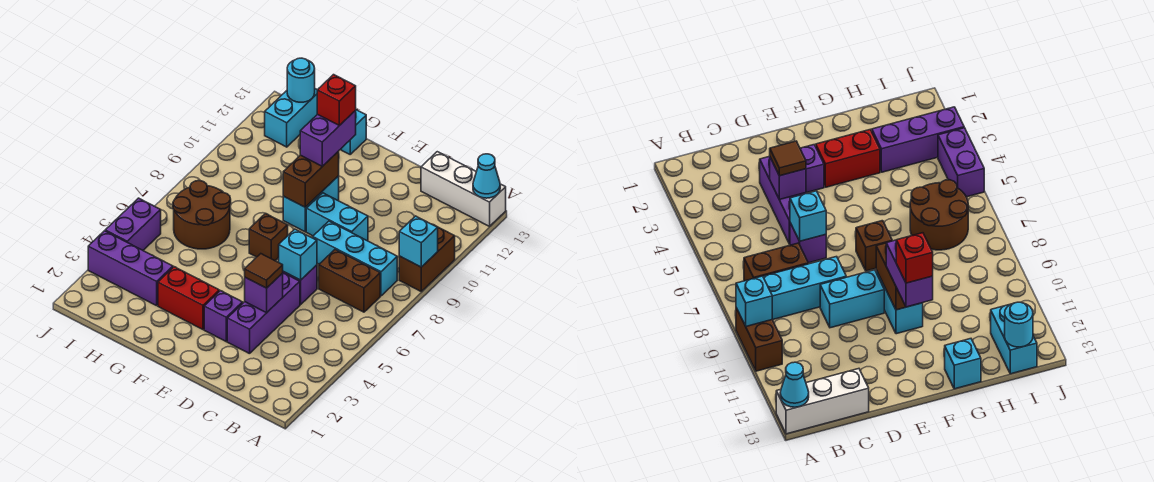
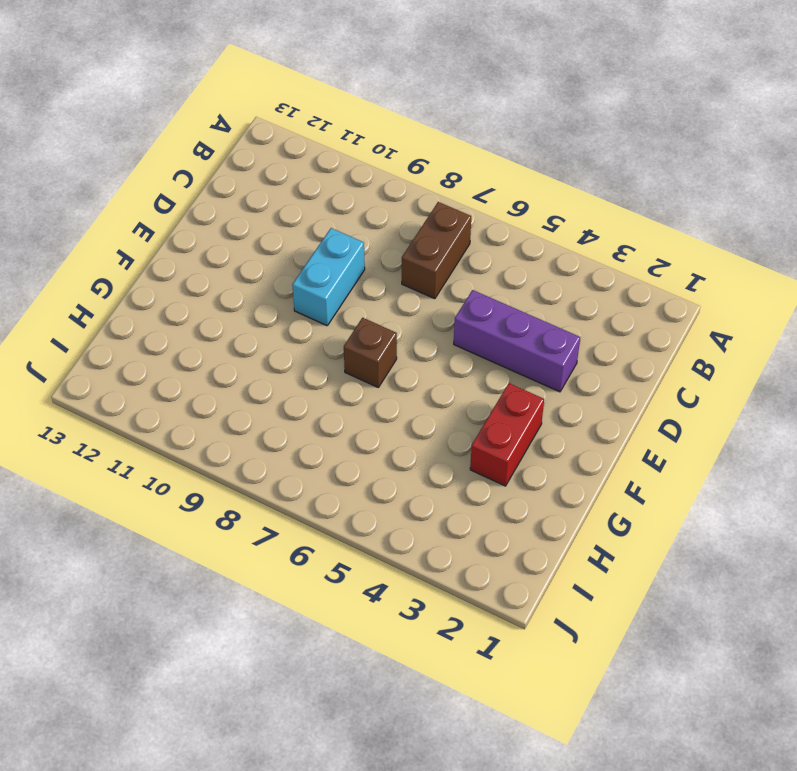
none -> brown brick A9:A10 level 1
none -> white brick A13:C13 level 1
none -> cyan brick B8:D8 level 1

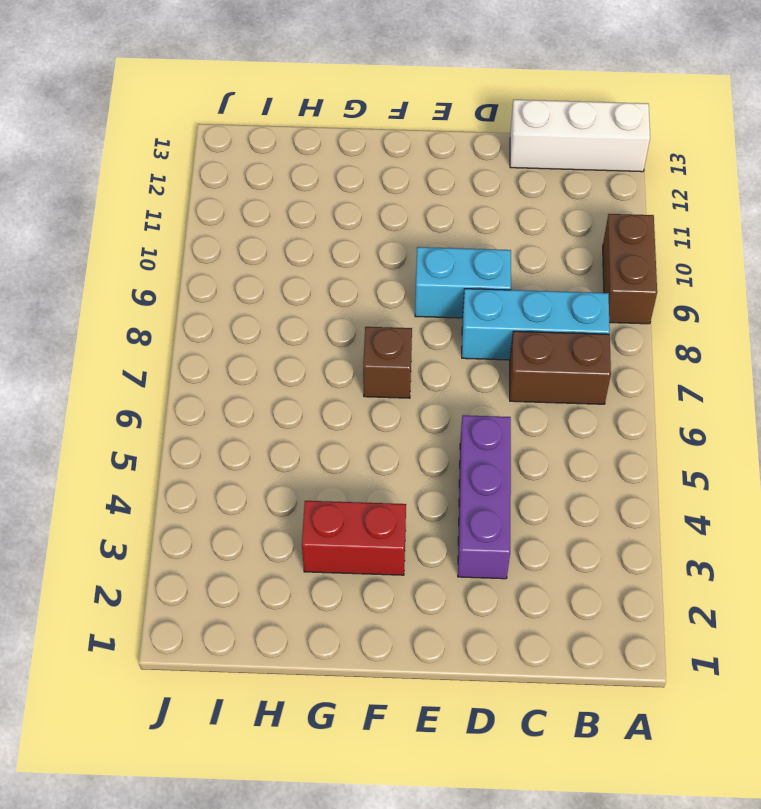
none -> purple brick D6 level 1
none -> purple brick E3 level 1
none -> cyan brick F9:F10 level 1

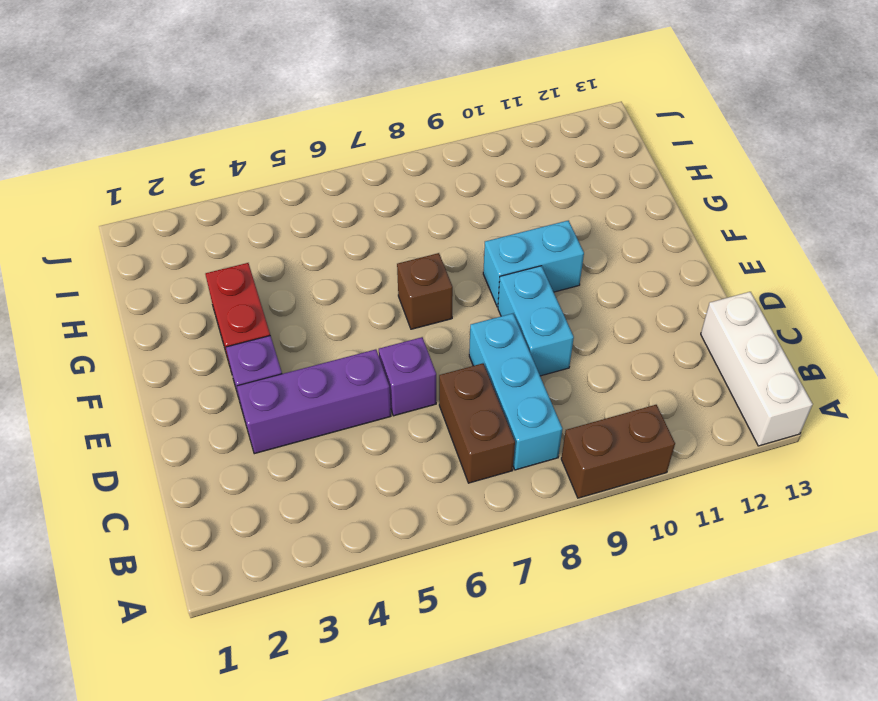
none -> cyan brick G13 level 1
none -> purple brick H3:J3 level 1
none -> brown round brick H6:I7 level 1

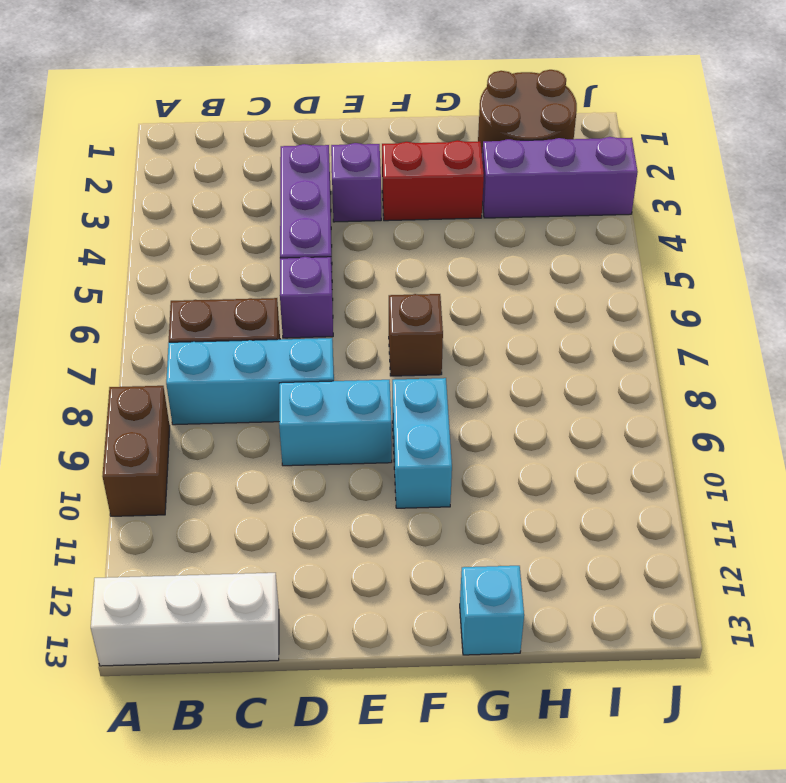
brown round brick H1:I2 level 1 -> brown round brick H6:I7 level 1
none -> cyan brick I12:I13 level 1
none -> purple brick J4:J5 level 1
none -> cyan brick A9 level 2

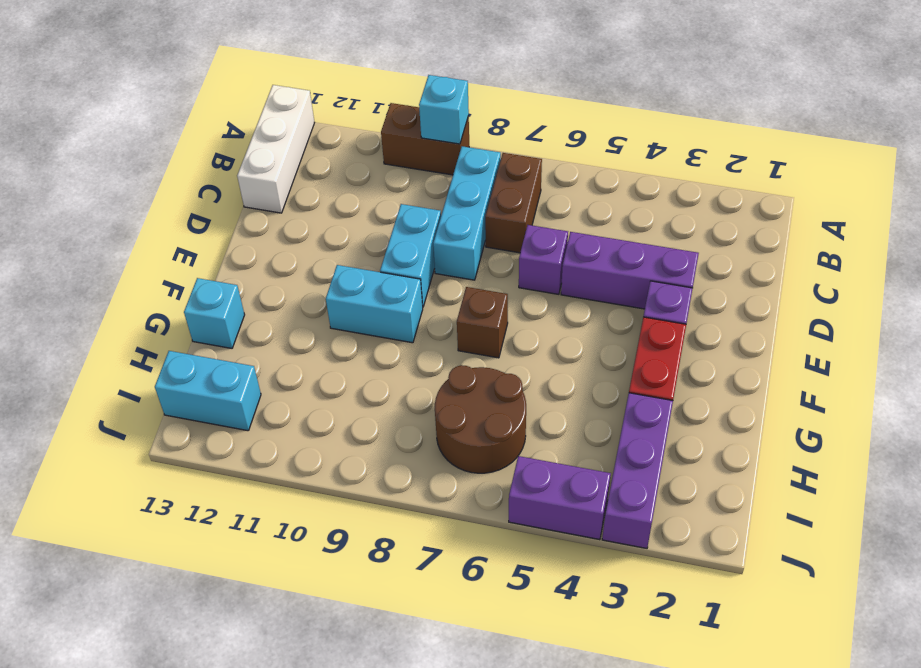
none -> cyan cone A13 level 2
none -> purple brick D4 level 2
none -> cyan brick D6 level 2

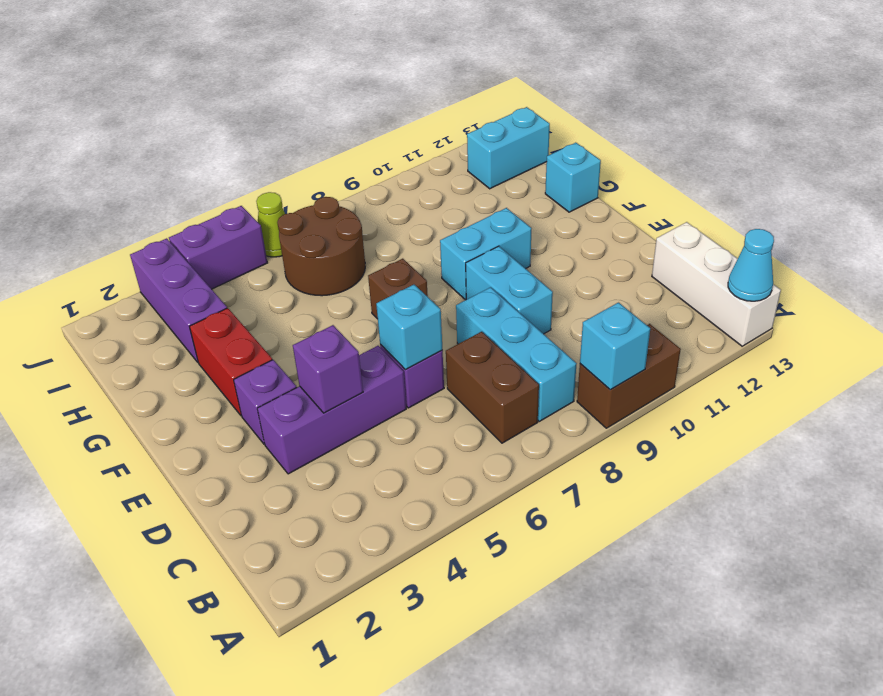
lime cone J6 level 1 -> none
none -> brown brick F9:F10 level 2
none -> cyan round brick I13 level 2
none -> brown tile D4 level 3

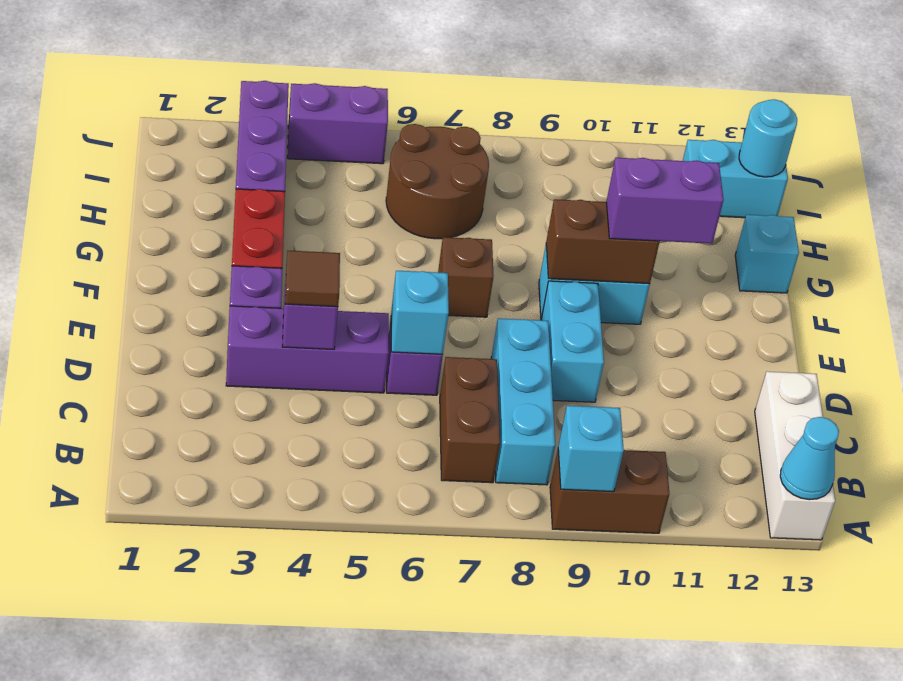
none -> red brick F11 level 4

